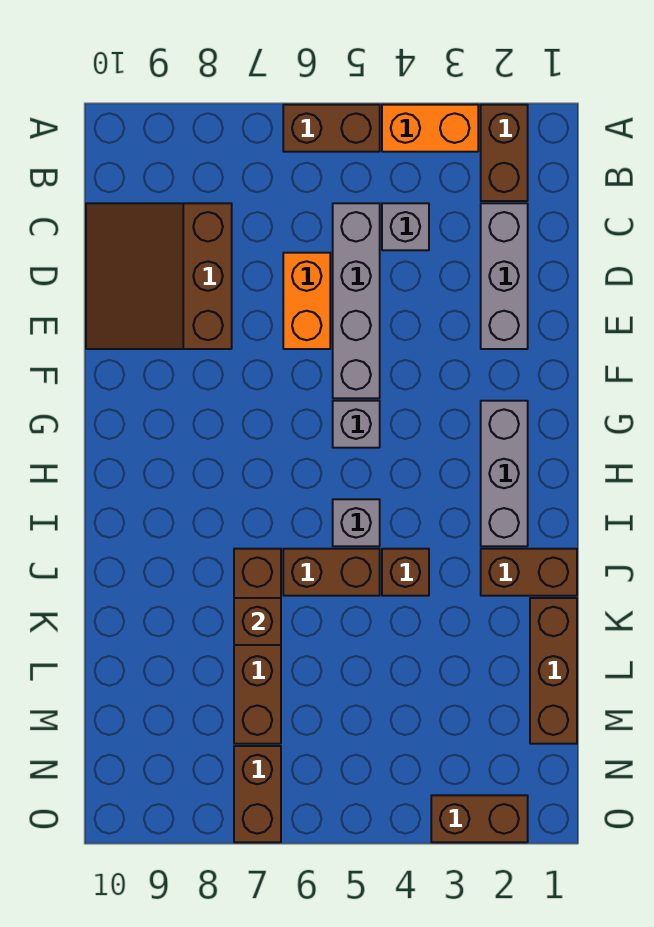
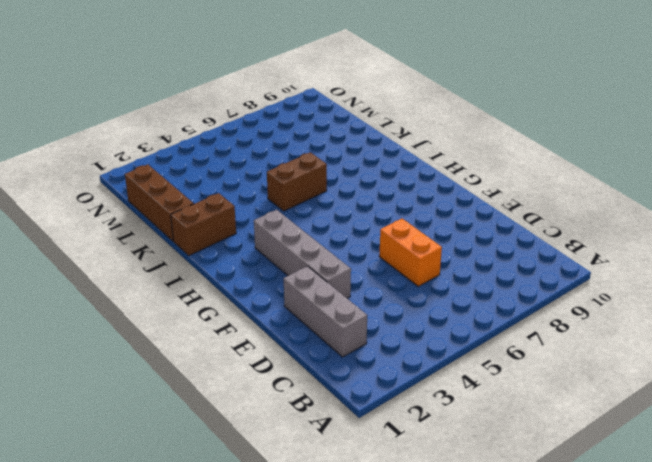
grey brick E3:H3 level 1 -> grey brick C5:F5 level 1
none -> brown brick A2:B2 level 1
none -> orange brick A3:A4 level 1
none -> brown brick A5:A6 level 1

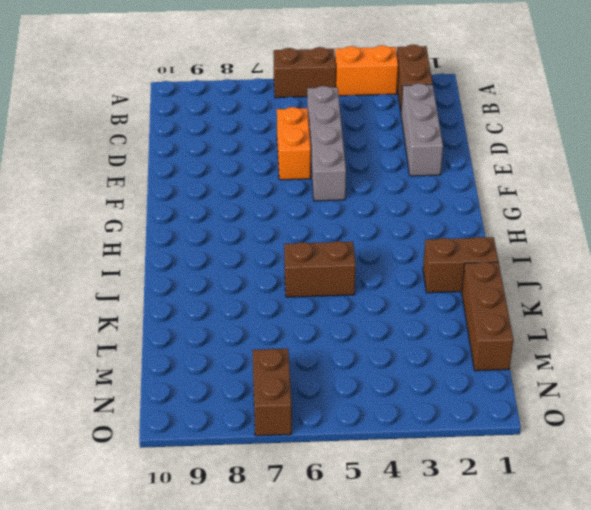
none -> grey brick C4 level 1
none -> brown slope C8:E10 level 1 top 8
none -> grey brick G2:I2 level 1

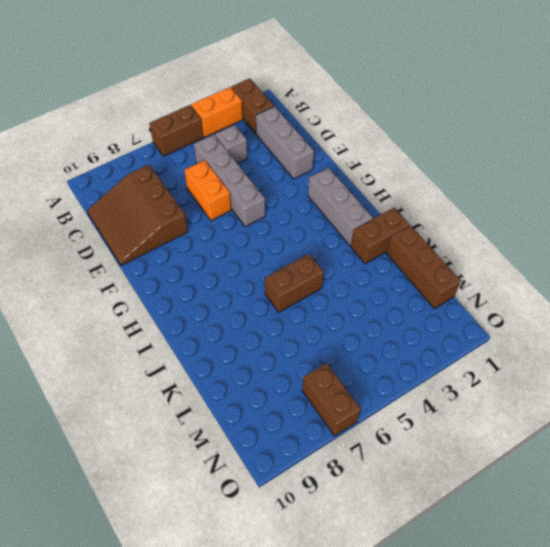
none -> grey brick G5 level 1
none -> grey brick I5 level 1
none -> brown brick J4 level 1

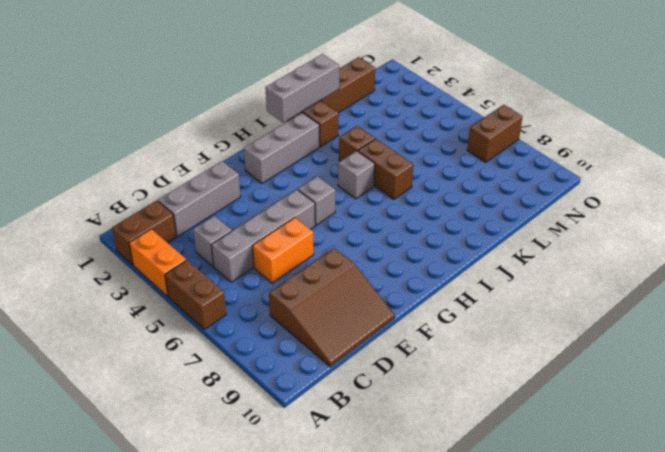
grey brick I1:K1 level 2 -> none
none -> brown brick J7:M7 level 1
none -> brown brick O2:O3 level 1
none -> brown brick K7 level 2

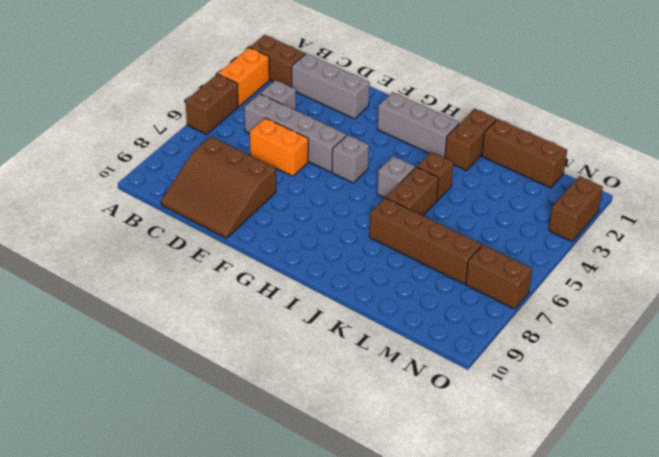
none -> brown brick K7 level 2

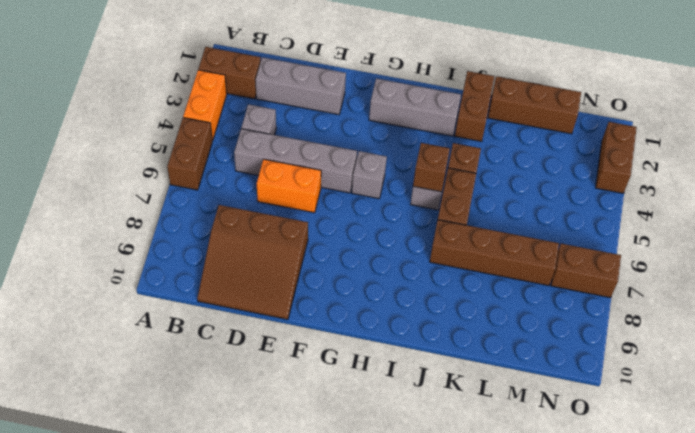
brown brick I5 level 2 -> brown brick K7 level 2

